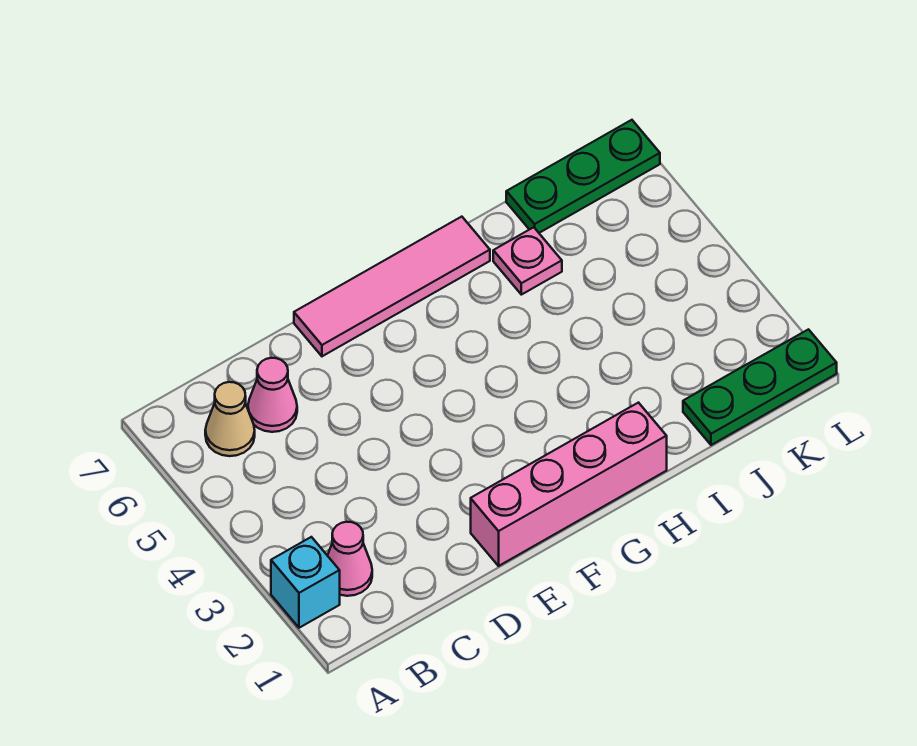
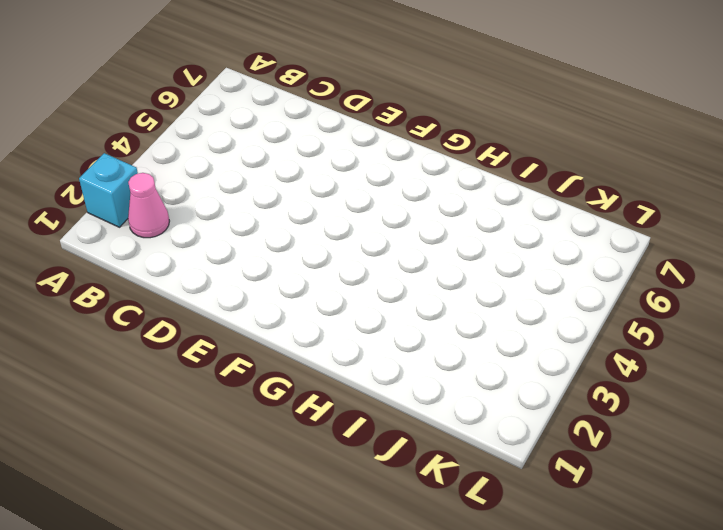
none -> tan cone B6 level 1
none -> pink cone C6 level 1

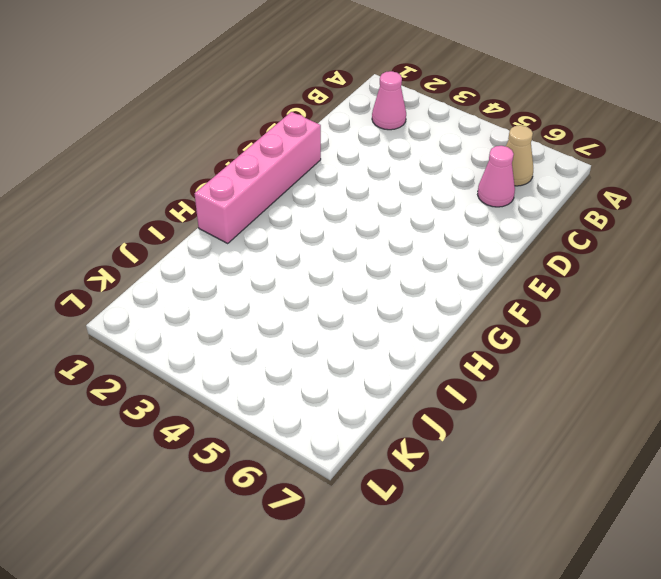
none -> cyan brick A2 level 1
none -> pink tile E7:H7 level 1

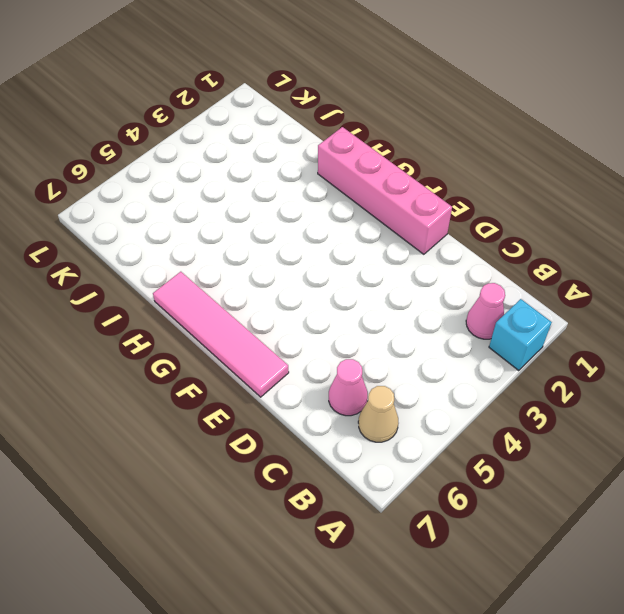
none -> pink plate I6 level 1
none -> green plate J1:L1 level 1

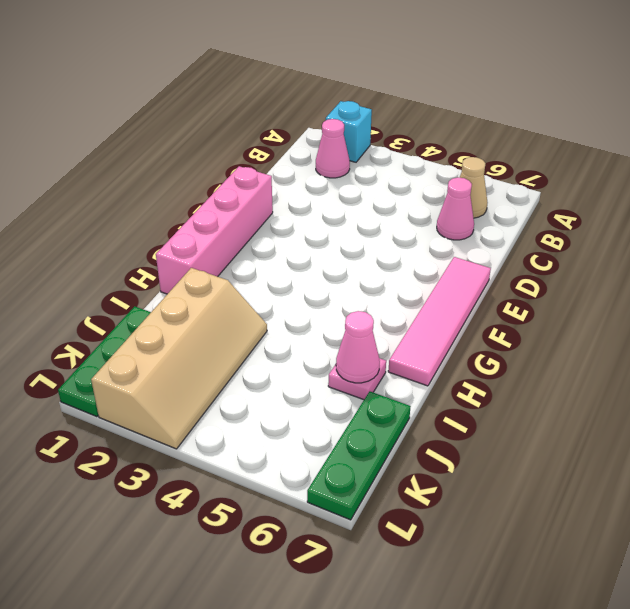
tan slope I2:L3 level 1 top 2 -> none
pink cone I6 level 2 -> none

